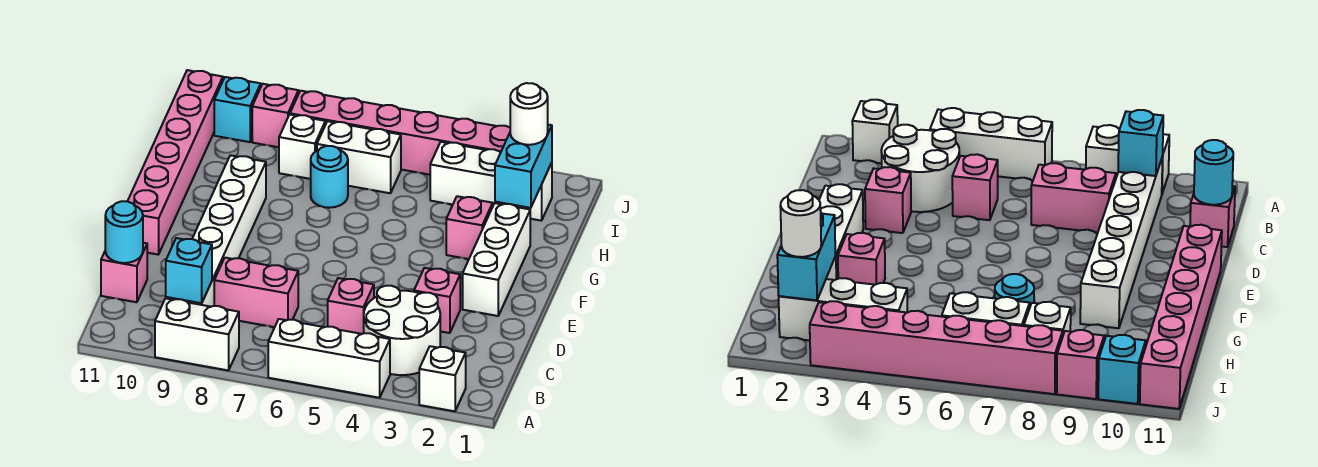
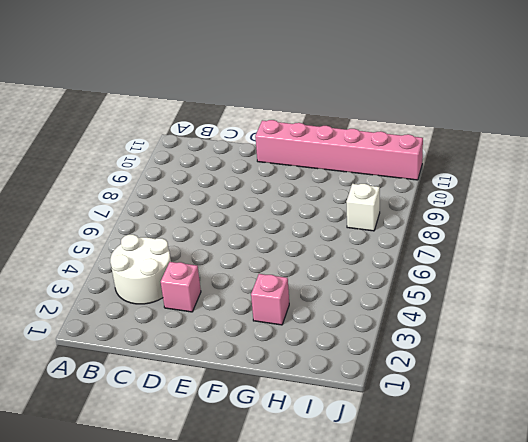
none -> white brick A2 level 1
none -> white brick A4:A6 level 1
none -> white brick A8:A9 level 1

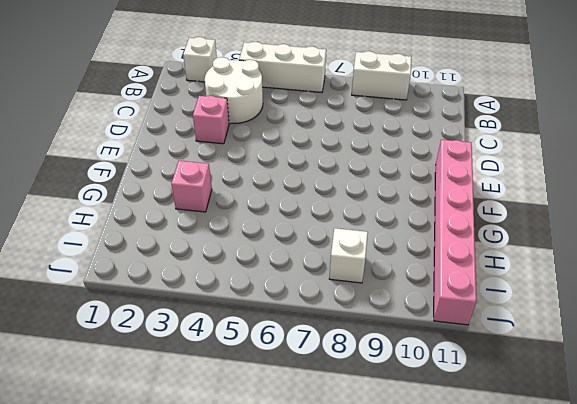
none -> white brick B9:G9 level 1
none -> pink brick C5 level 1
none -> pink brick C7:C8 level 1

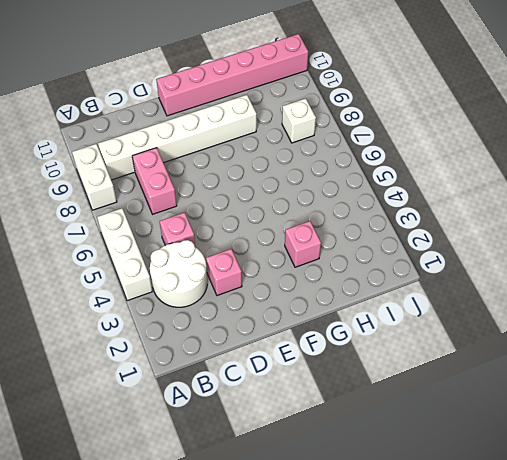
none -> white brick A2 level 1
none -> pink brick C11 level 1
none -> white brick E2:G2 level 1

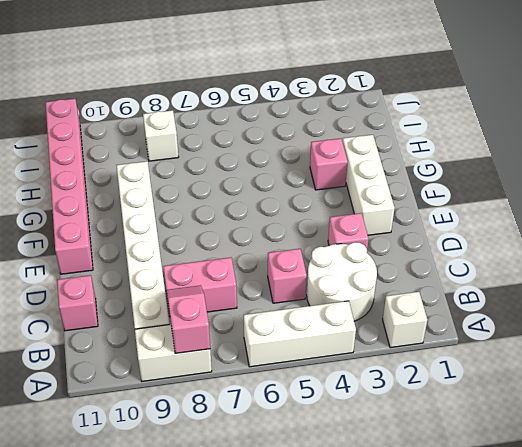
pink slope A8:B8 level 2 top A -> none
none -> cyan round brick H7 level 1
none -> white brick I2:I4 level 1
none -> white brick I6:I7 level 1

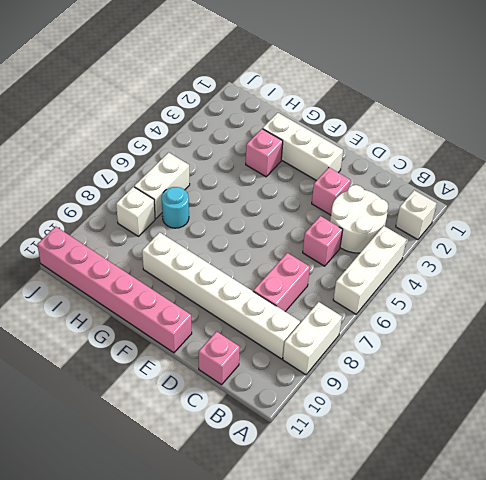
none -> white brick I2:I4 level 1
none -> pink brick J3:J8 level 1
none -> pink brick J9 level 1

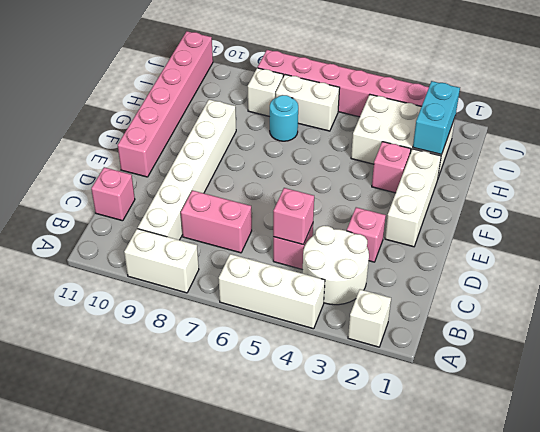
pink brick C5 level 2 -> pink brick J9 level 1
white brick H2:I4 level 1 -> white brick I2:I4 level 1
none -> cyan brick J10 level 1
none -> cyan brick B9 level 2
none -> cyan round brick C11 level 2

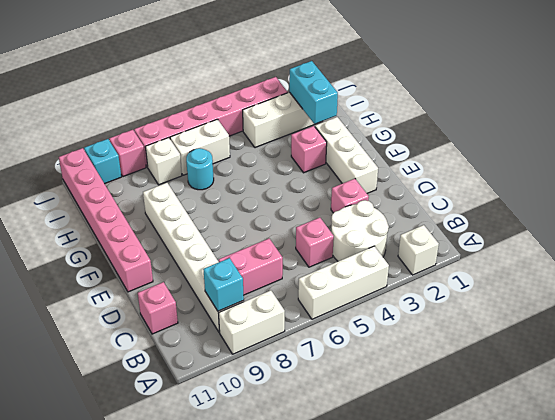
none -> cyan round brick C11 level 2
none -> white round brick I2 level 3

